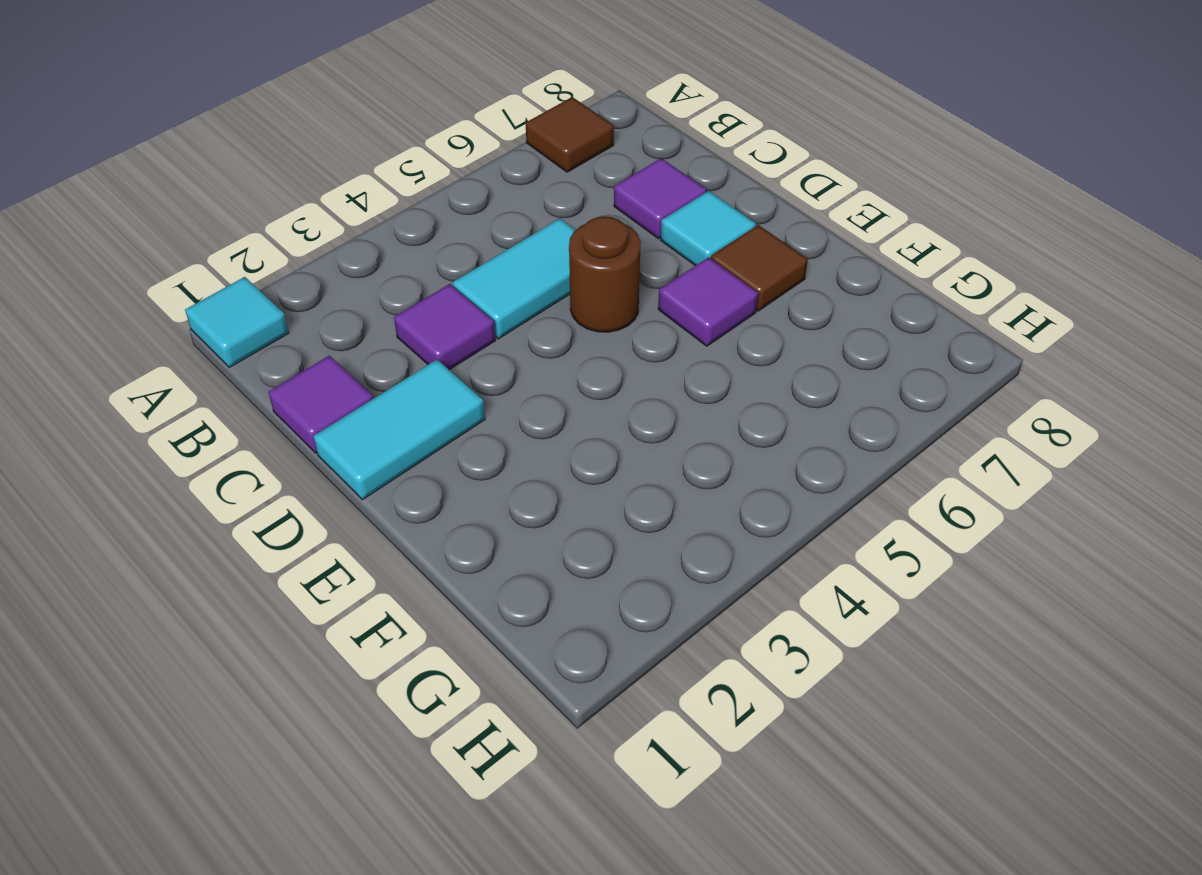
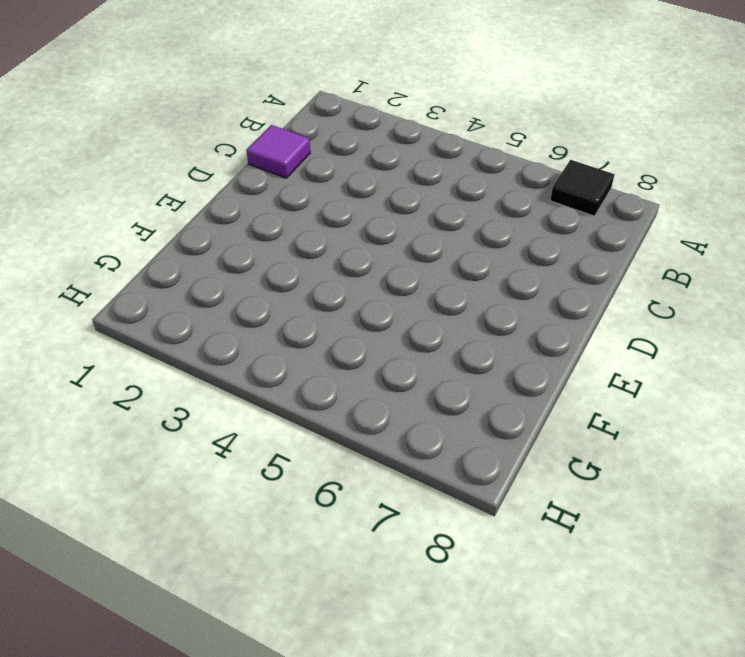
black tile A7 level 1 -> brown tile A7 level 1
none -> cyan tile A1 level 1
none -> purple tile C3 level 1

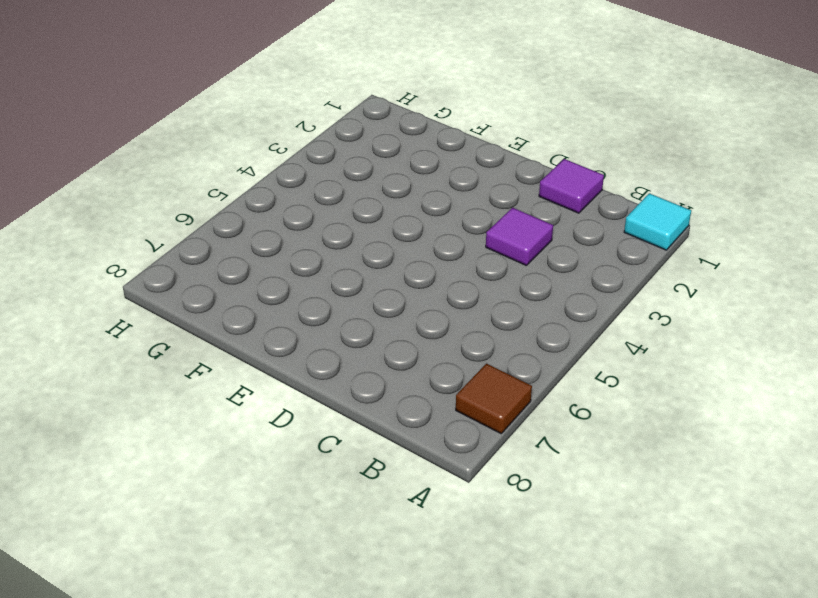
none -> cyan tile C4:C5 level 1
none -> purple tile C7 level 1

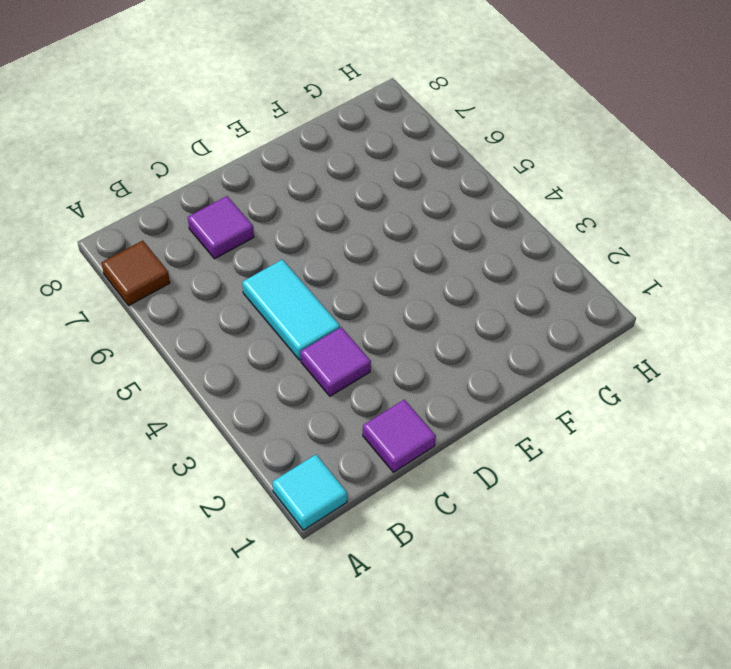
none -> cyan tile D1:D2 level 1
none -> brown round brick D5 level 1

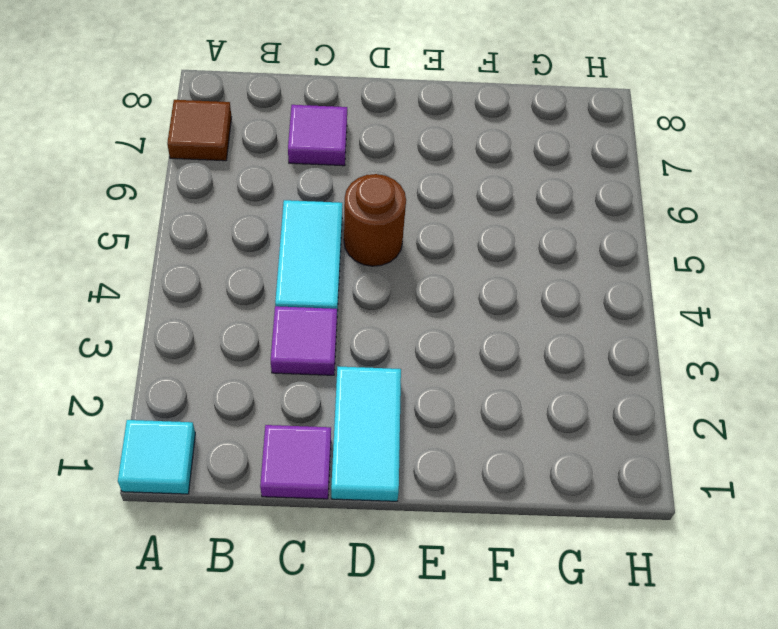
none -> cyan tile D7 level 1
none -> purple tile E6 level 1

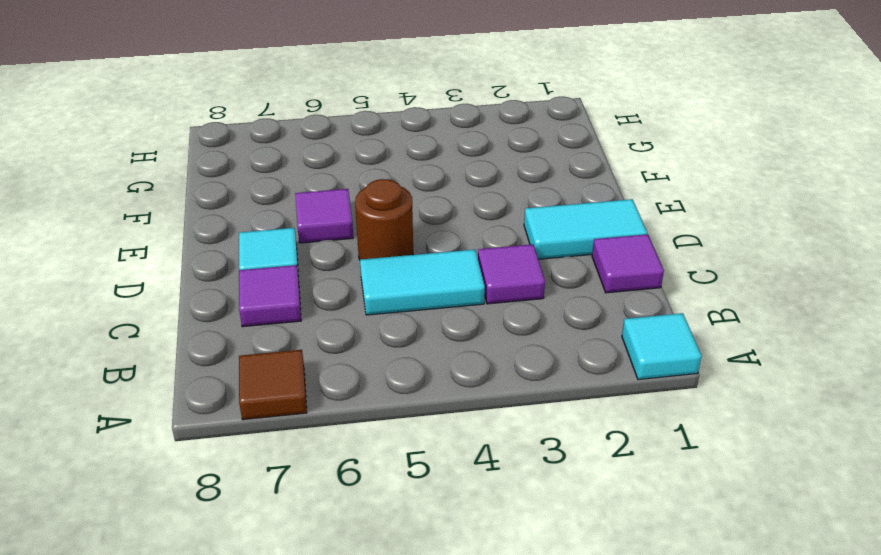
none -> brown tile E7 level 1

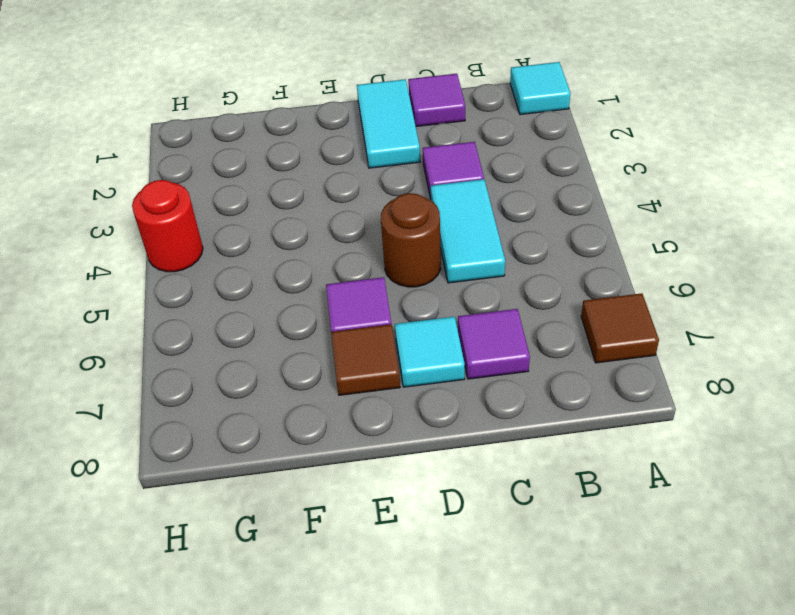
red round brick H4 level 1 -> none

